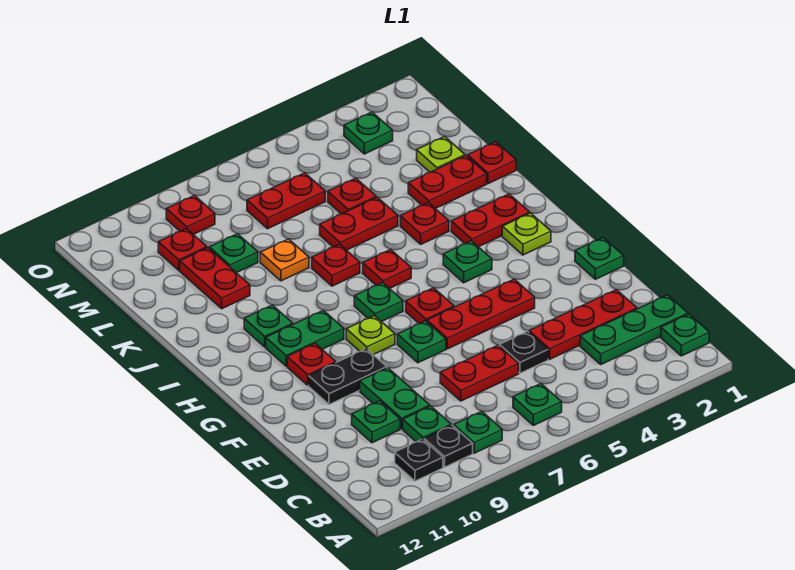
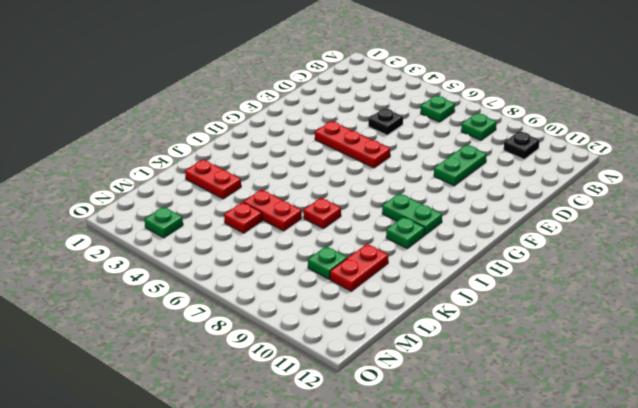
none -> green plate B1 level 1
none -> black plate B9 level 1
none -> green plate C1:C3 level 1
none -> green plate C9 level 1

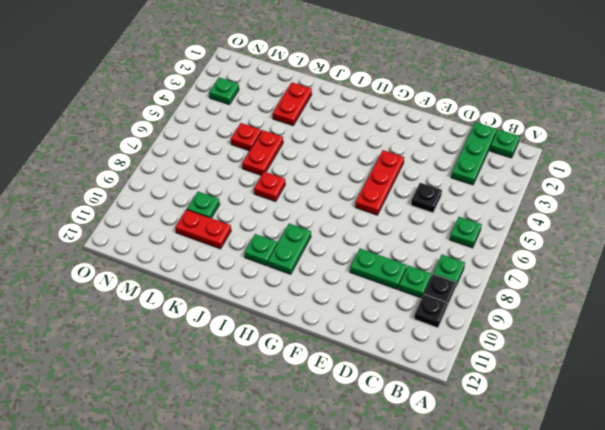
none -> red plate D2:D4 level 1
none -> red plate D6:D7 level 1
none -> green plate D10 level 1
none -> green plate F1 level 1

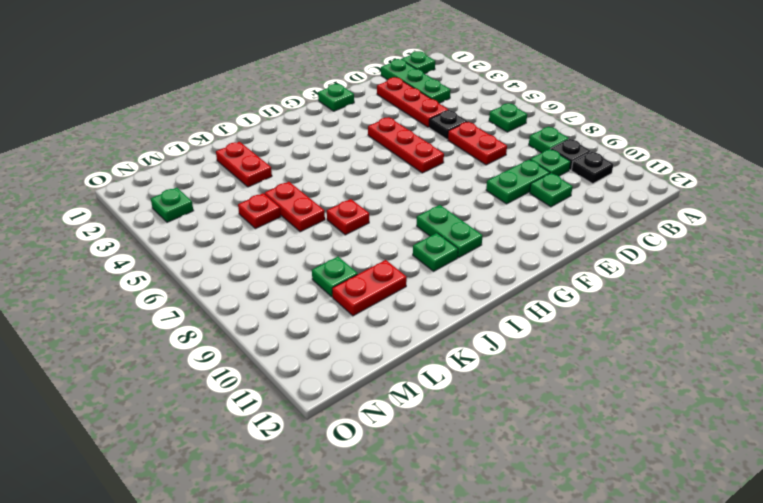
none -> green plate F7 level 1
none -> black plate F9:F10 level 1
none -> red plate G6 level 1
none -> lime plate G8 level 1

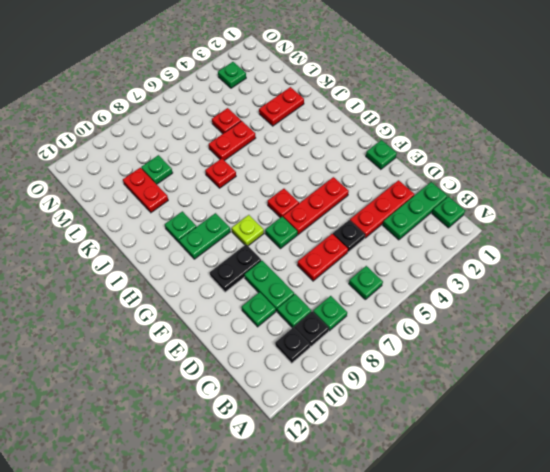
none -> red plate G10 level 1
none -> lime plate H2 level 1
none -> green plate H4 level 1
none -> green plate H7 level 1

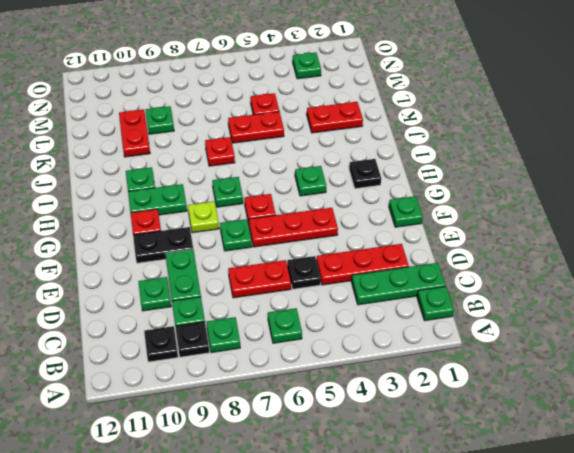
black plate H2 level 1 -> lime plate H2 level 1
none -> red plate I2:I3 level 1
none -> red plate I6 level 1
none -> red plate J4 level 1
none -> red plate K1 level 1

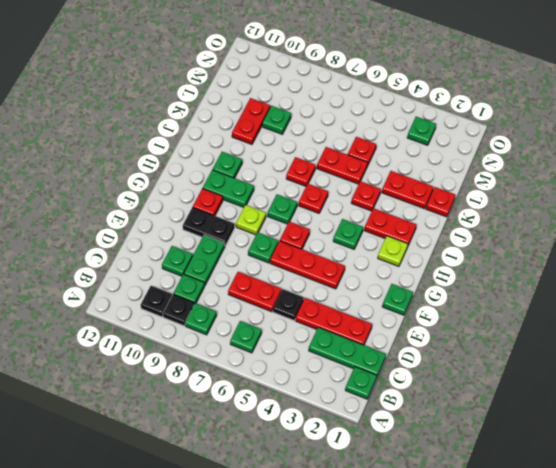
none -> orange plate K8 level 1
none -> lime plate L2 level 1
none -> red plate M6:M7 level 1
none -> red plate M10 level 1

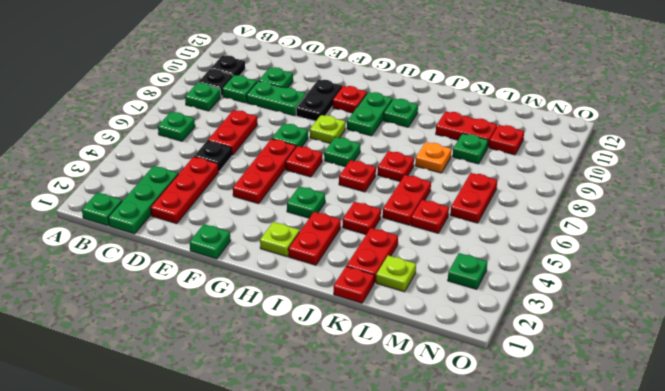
none -> red plate N9 level 1

